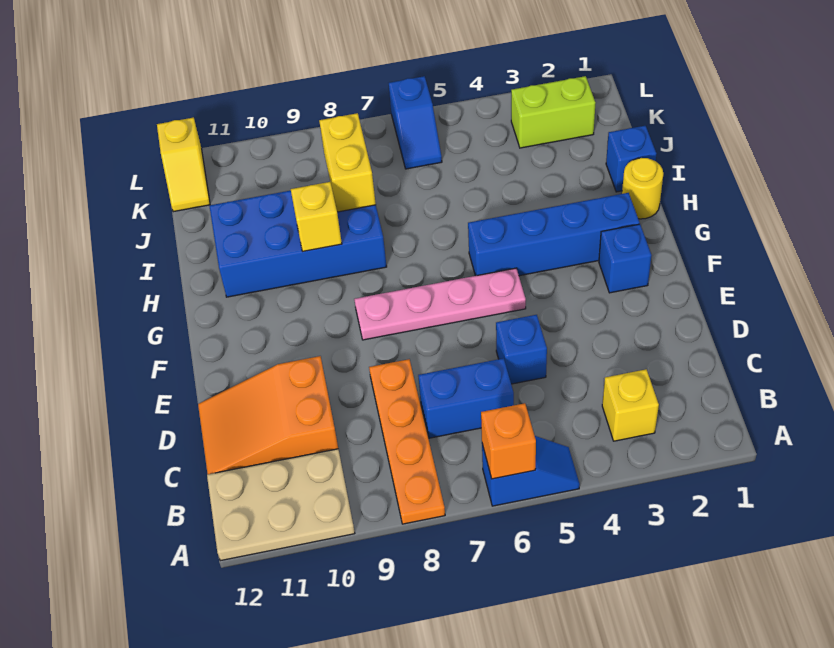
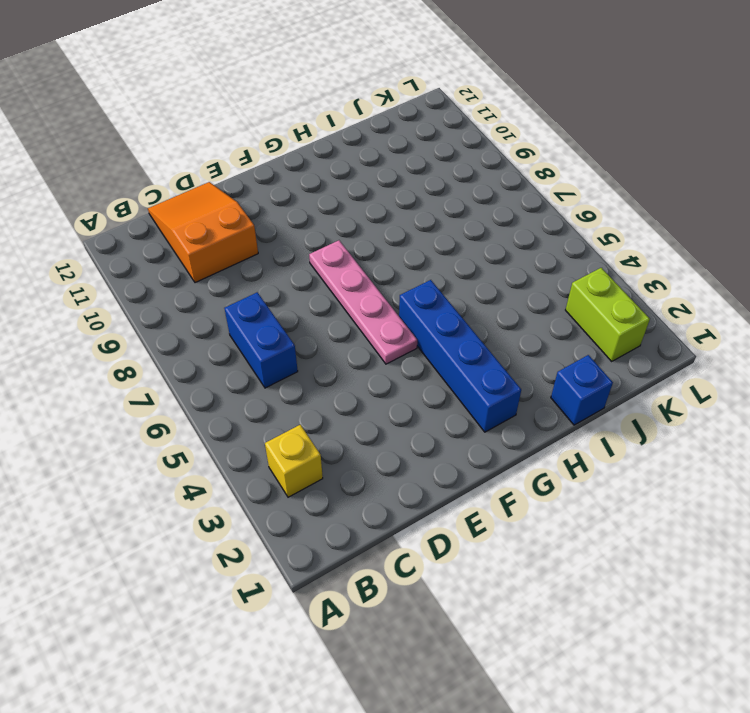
none -> blue slope A5:A6 level 1 top 6
none -> orange plate A8:D8 level 1
none -> tan plate A10:B12 level 1

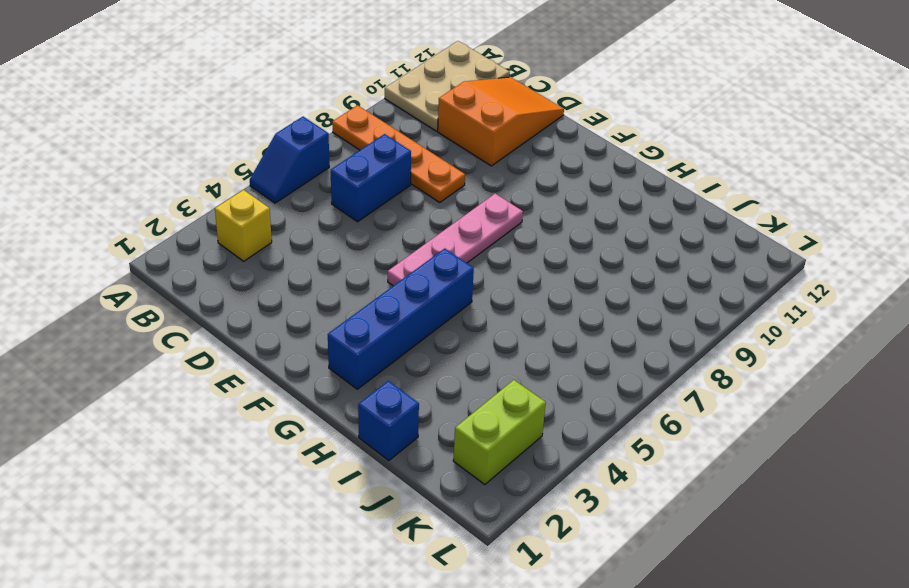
none -> blue brick D5 level 1
none -> blue brick F2 level 1
none -> yellow round brick H1 level 1

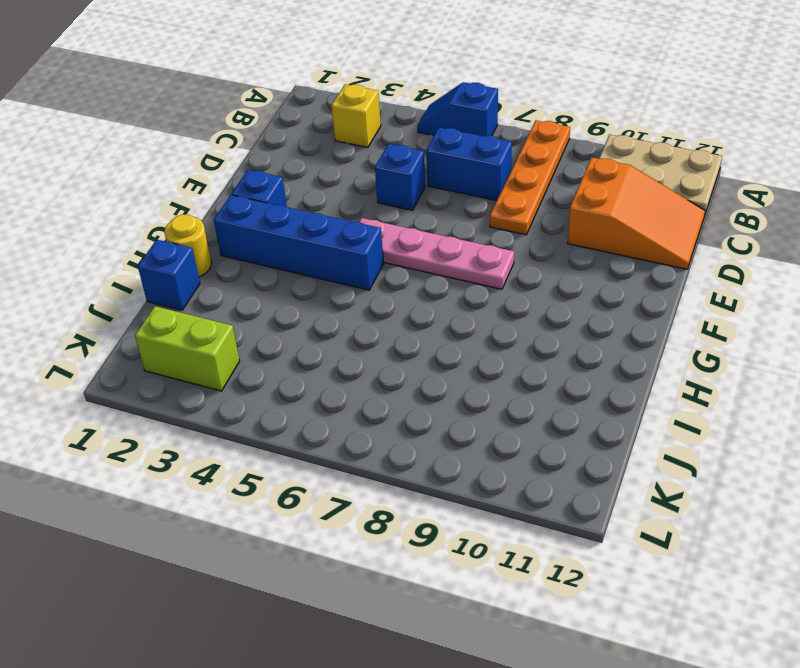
none -> blue brick H8:I11 level 1
none -> blue slope K6:L6 level 1 top L
none -> yellow slope K12:L12 level 1 top L

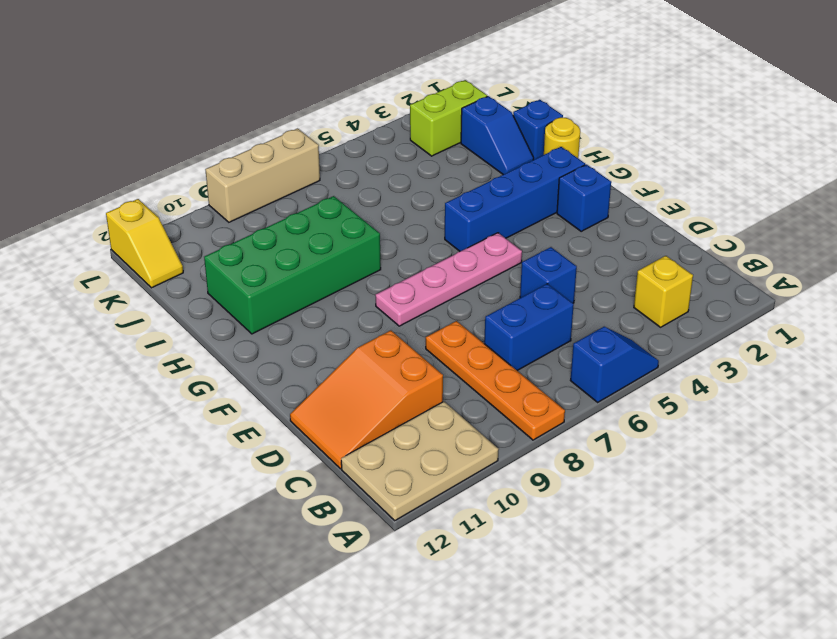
green brick H8:I11 level 1 -> blue brick H8:I11 level 1
blue slope I2:J2 level 1 top J -> blue slope K6:L6 level 1 top L
tan brick L7:L9 level 1 -> none
none -> orange brick A6 level 2
none -> yellow brick H9 level 2
none -> yellow brick I8:J8 level 2

